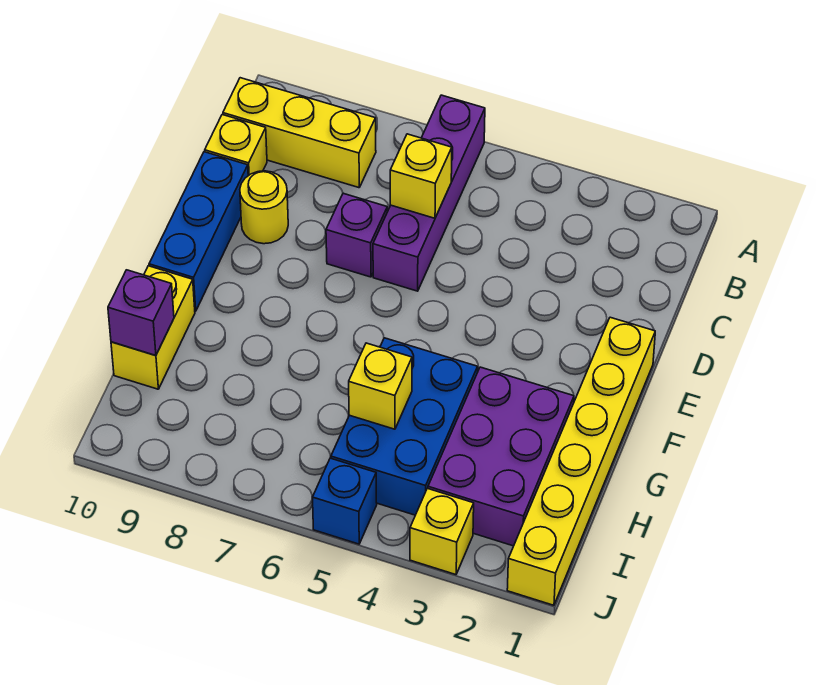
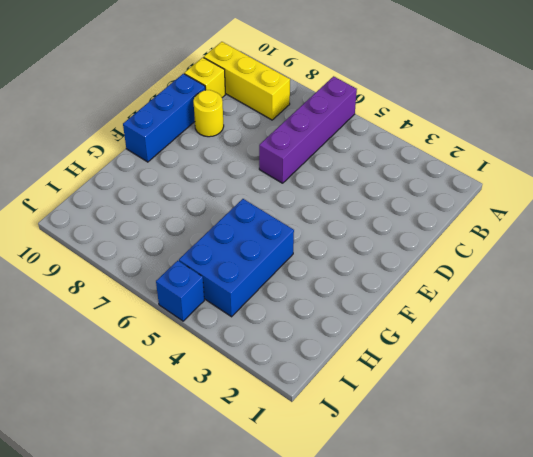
none -> purple brick D7 level 1
none -> yellow brick E1:J1 level 1
none -> purple brick G2:I3 level 1

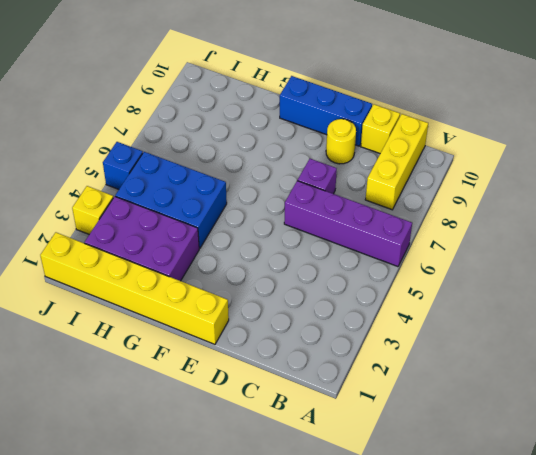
none -> yellow brick G10:H10 level 1
none -> yellow brick C6 level 2
none -> yellow brick H5 level 2

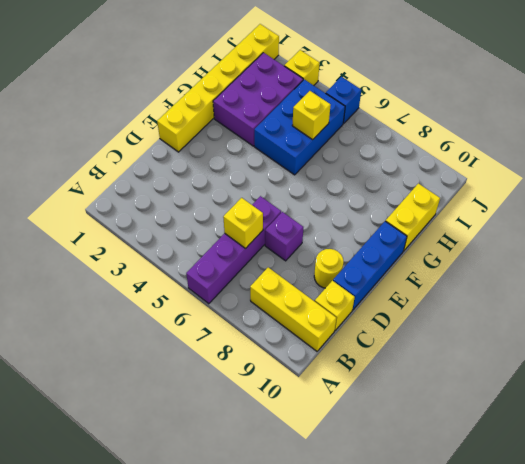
none -> purple brick H10 level 2

